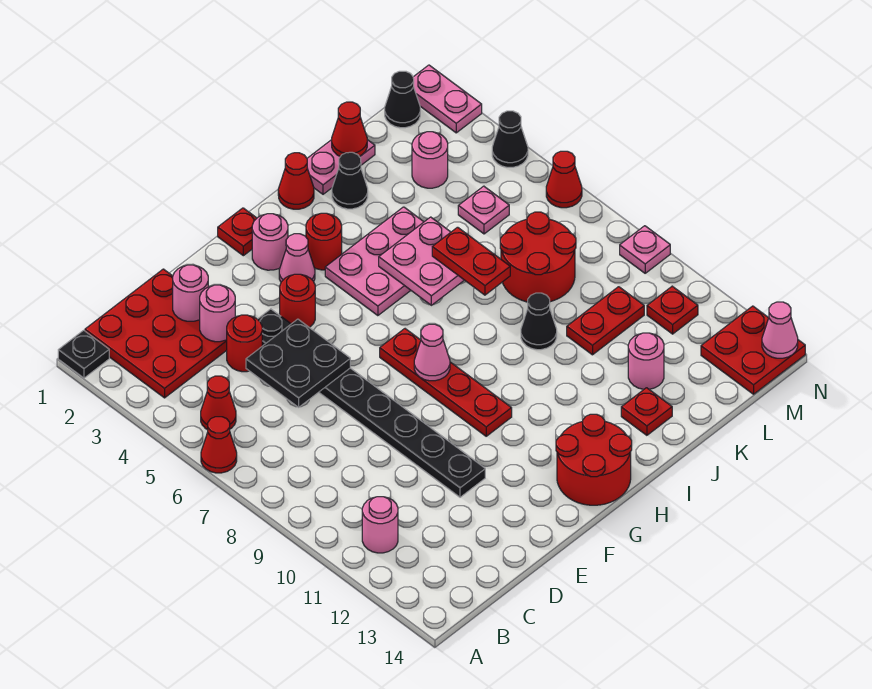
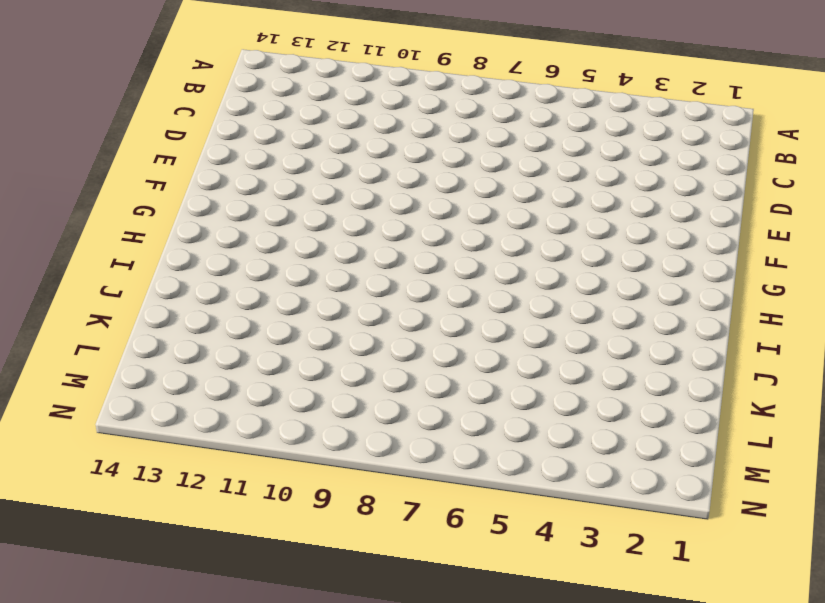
none -> black plate A1 level 1
none -> red cone A6 level 1
none -> red plate B1:D3 level 1
none -> red cone B5 level 1

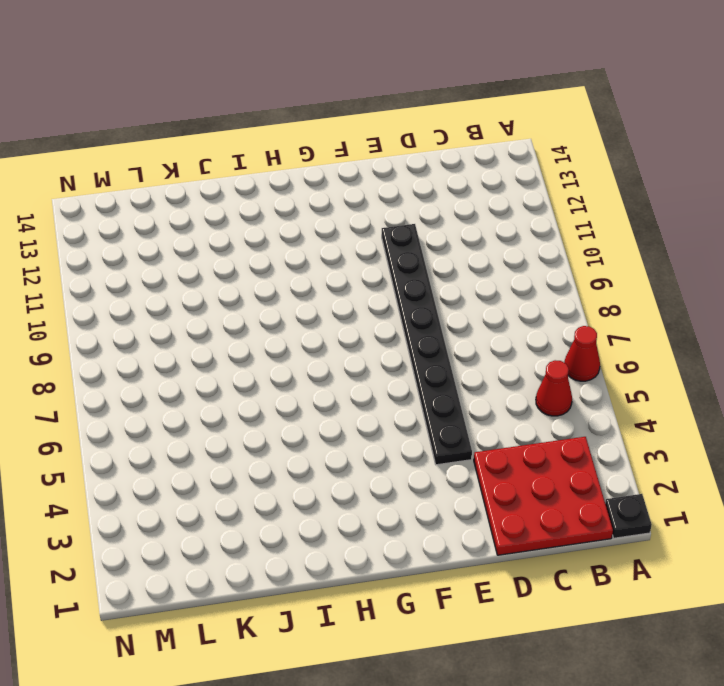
none -> pink round brick B11 level 1
none -> red round brick D4 level 1
none -> red round brick F4 level 1
none -> red plate G1 level 1

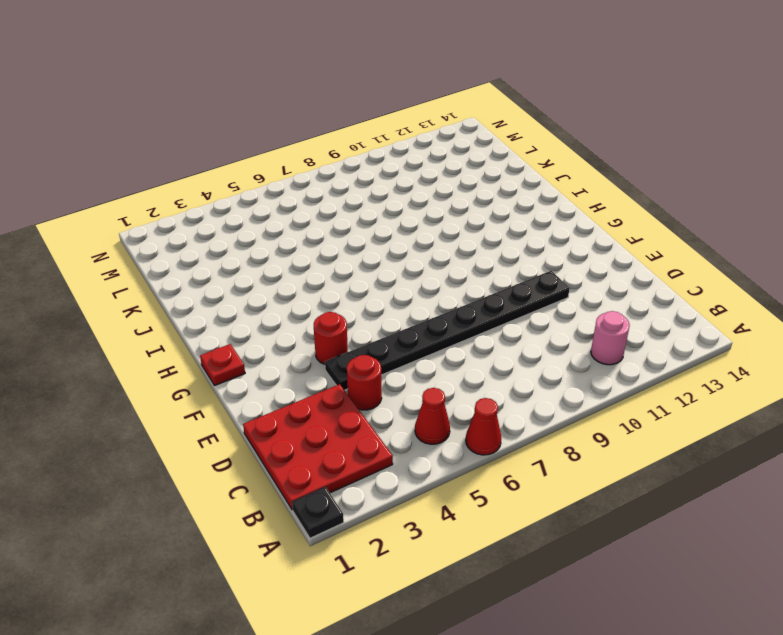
none -> pink round brick G2 level 1
none -> pink cone G3 level 1
none -> red plate G7:G10 level 1
none -> red round brick G13:H14 level 1

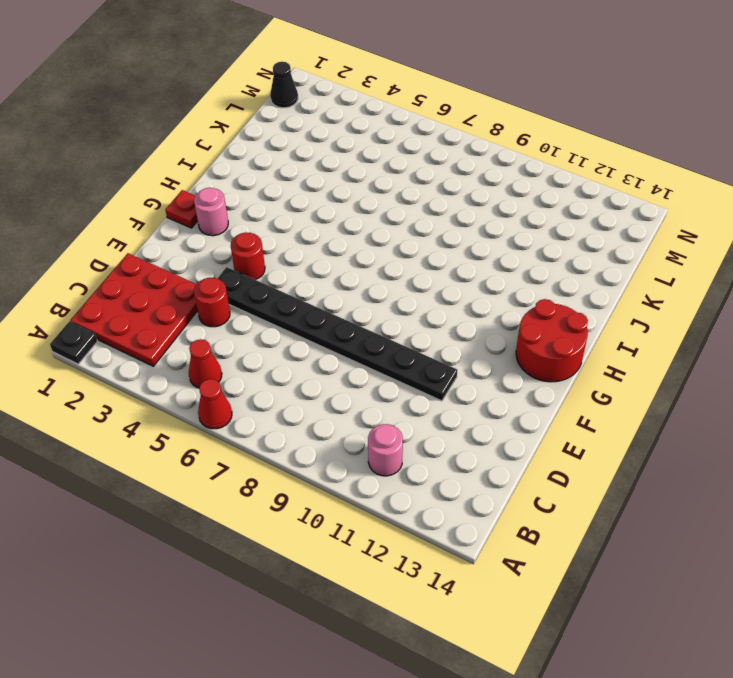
none -> pink cone G3 level 1
none -> red plate G7:G10 level 1
none -> red round brick H3 level 1
none -> pink plate H4:J5 level 1

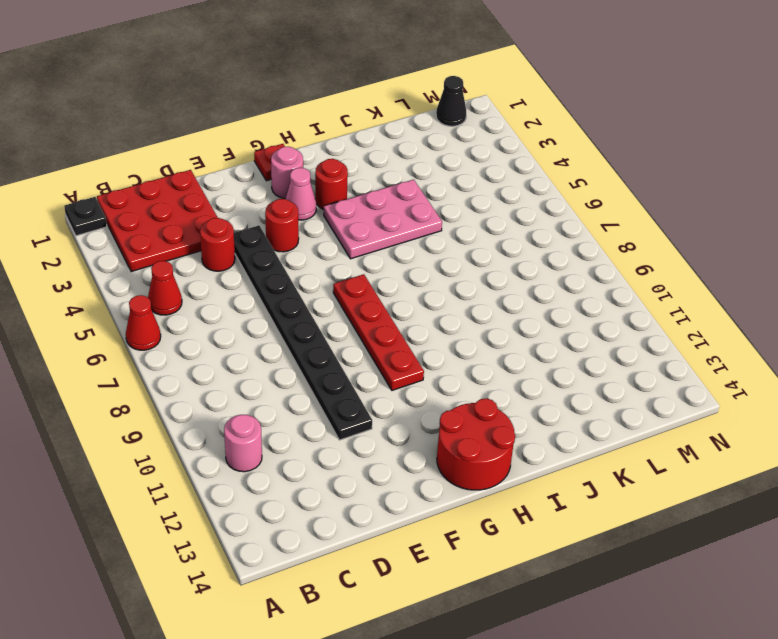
none -> red cone I1 level 1
none -> pink plate J1:K1 level 1
none -> black cone J2 level 1
none -> black cone J9 level 1

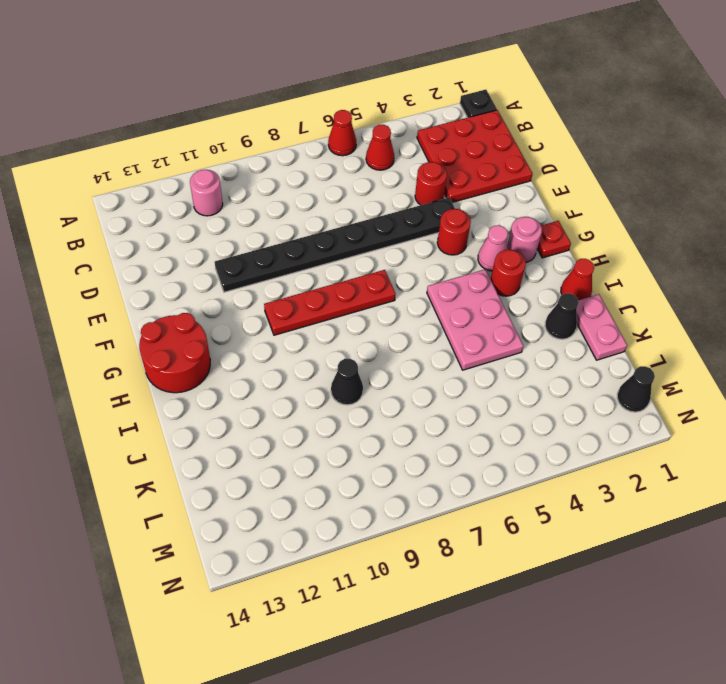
none -> red plate J13 level 1
none -> red round brick K7:L8 level 1
none -> red plate K10:L10 level 1
none -> pink round brick K12 level 1

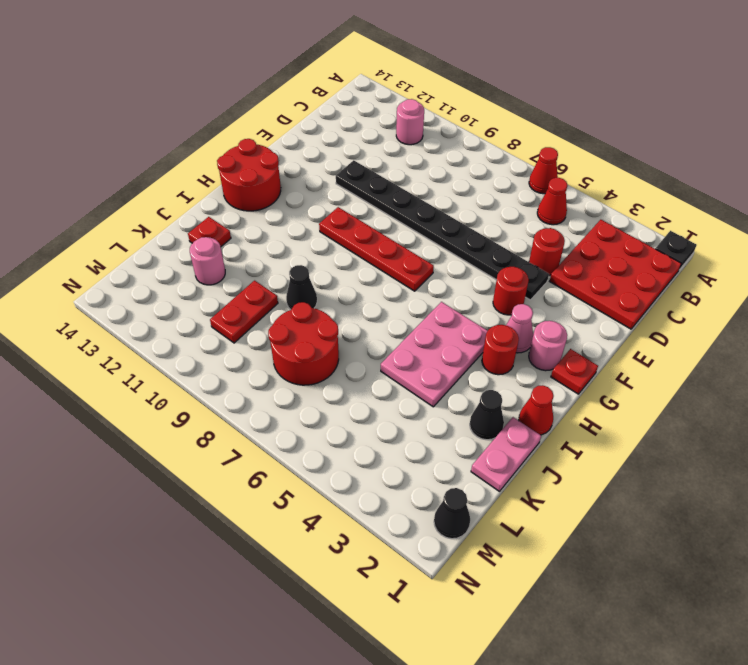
none -> pink round brick L3 level 1
none -> pink plate L5 level 1
none -> red plate M11 level 1
none -> red plate M13:N14 level 1

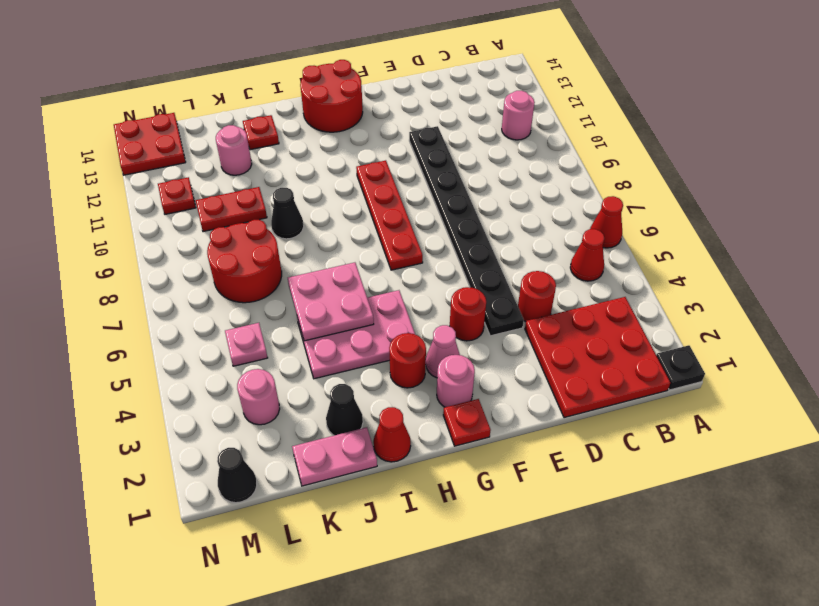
none -> pink plate N1:N2 level 1
none -> black cone N4 level 1
none -> red cone N6 level 1
none -> pink plate N9 level 1

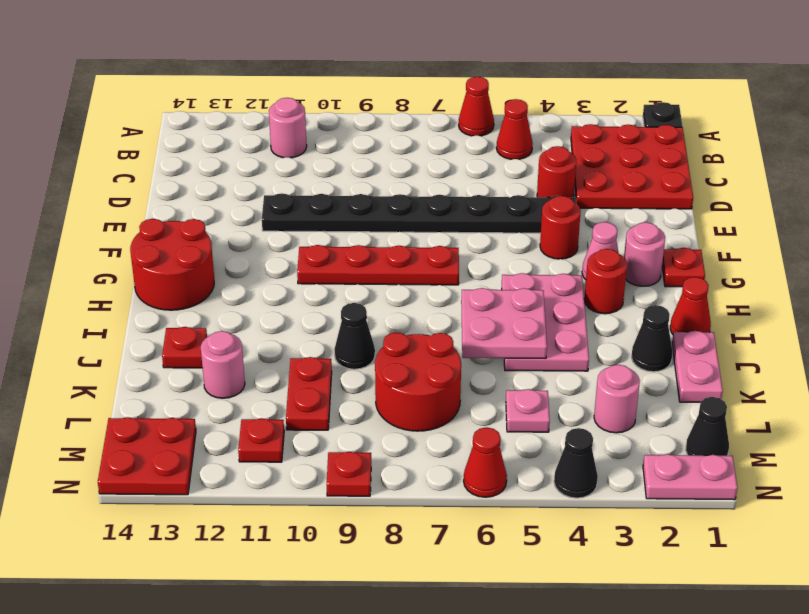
red plate N9 level 1 -> pink plate N9 level 1
none -> pink round brick D2 level 2
none -> pink round brick D3 level 2
none -> black plate D5:E6 level 2
none -> pink cone G8 level 2

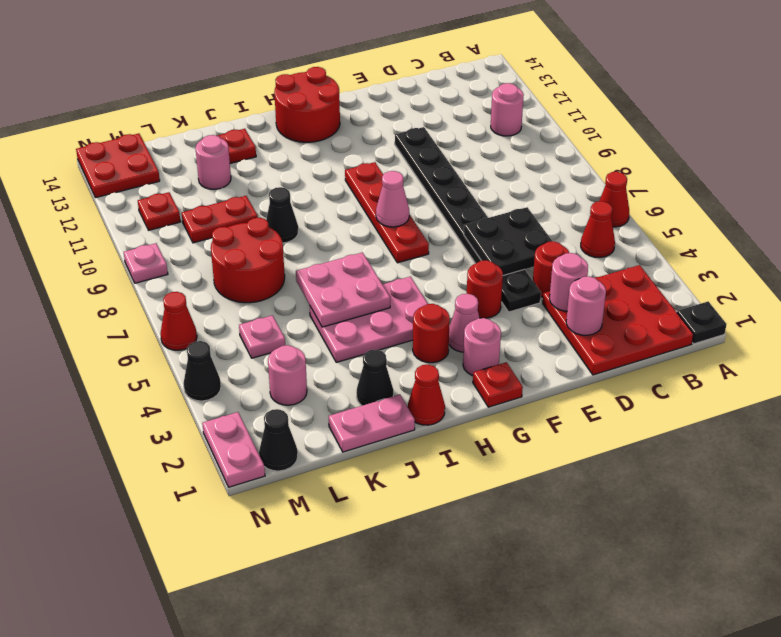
none -> red cone K1 level 2
none -> pink cone N14 level 2
none -> red plate J6:J7 level 3

